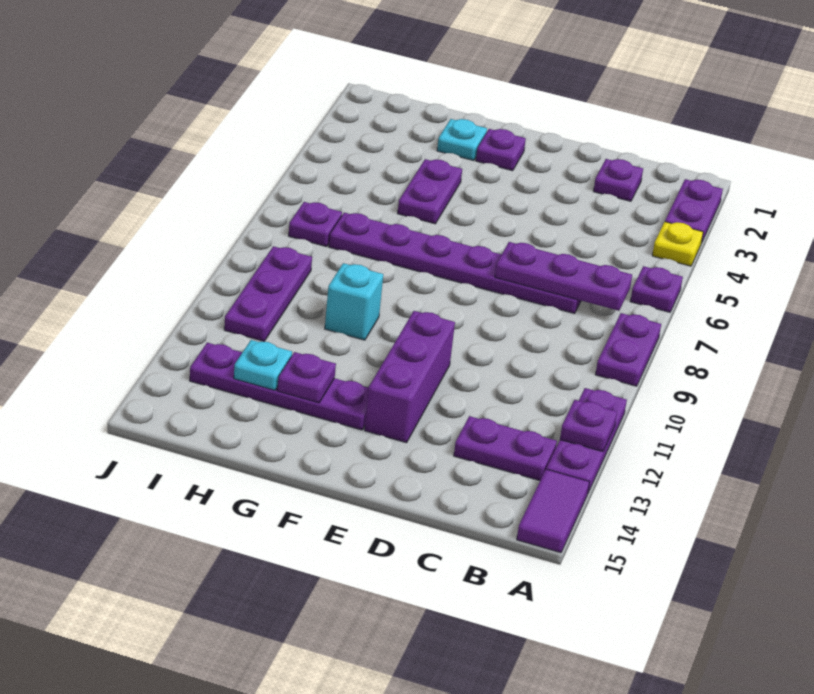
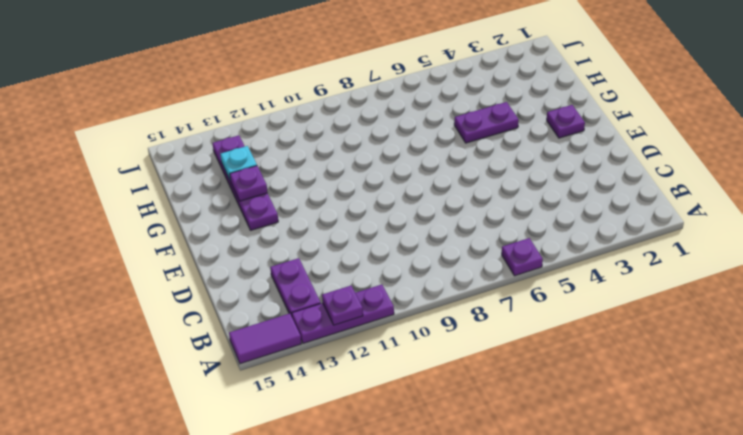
none -> purple plate A2:A3 level 1
none -> yellow plate A4 level 1
none -> purple plate A8:A9 level 1

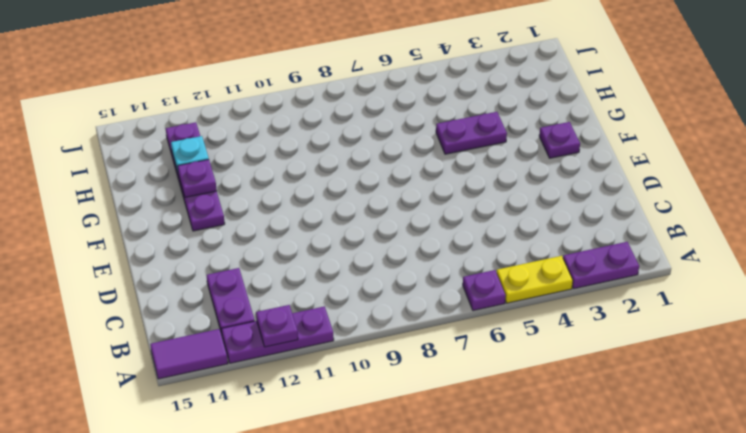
yellow plate A4:A5 level 1 -> yellow plate A4 level 1
none -> purple plate A8:A9 level 1
none -> purple plate C2 level 1
none -> purple plate C7:H7 level 1

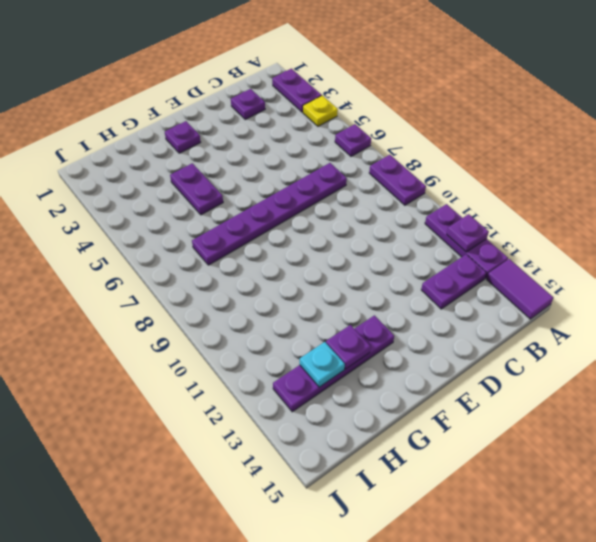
none -> purple brick E11:E13 level 1
none -> cyan plate G2 level 1
none -> cyan brick G10 level 1

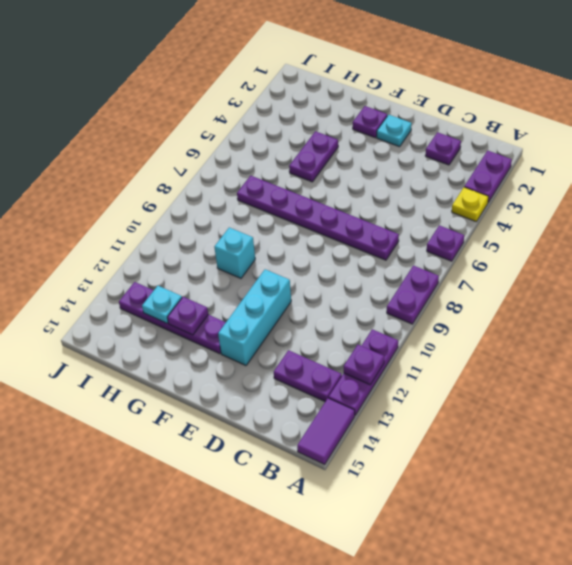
cyan plate E2 level 1 -> cyan plate G2 level 1
cyan brick E11:E13 level 1 -> purple brick E11:E13 level 1
none -> purple plate I7 level 1
none -> purple plate I9:I11 level 1
none -> purple plate B7:D7 level 2

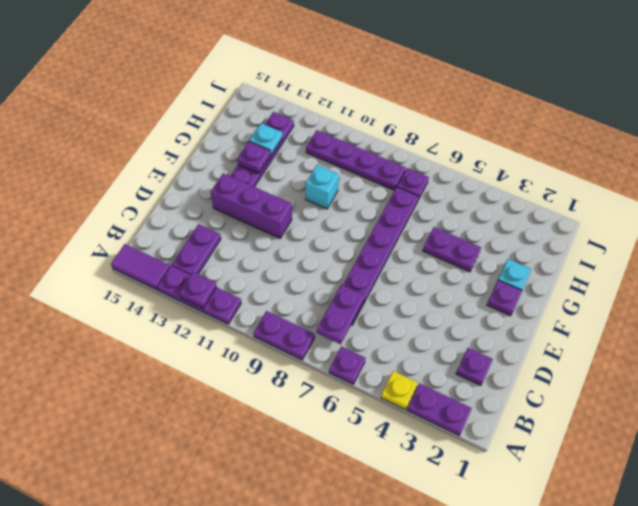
purple plate B7:C7 level 2 -> purple plate B7:D7 level 2
purple plate I8:I11 level 1 -> purple plate I9:I11 level 1

